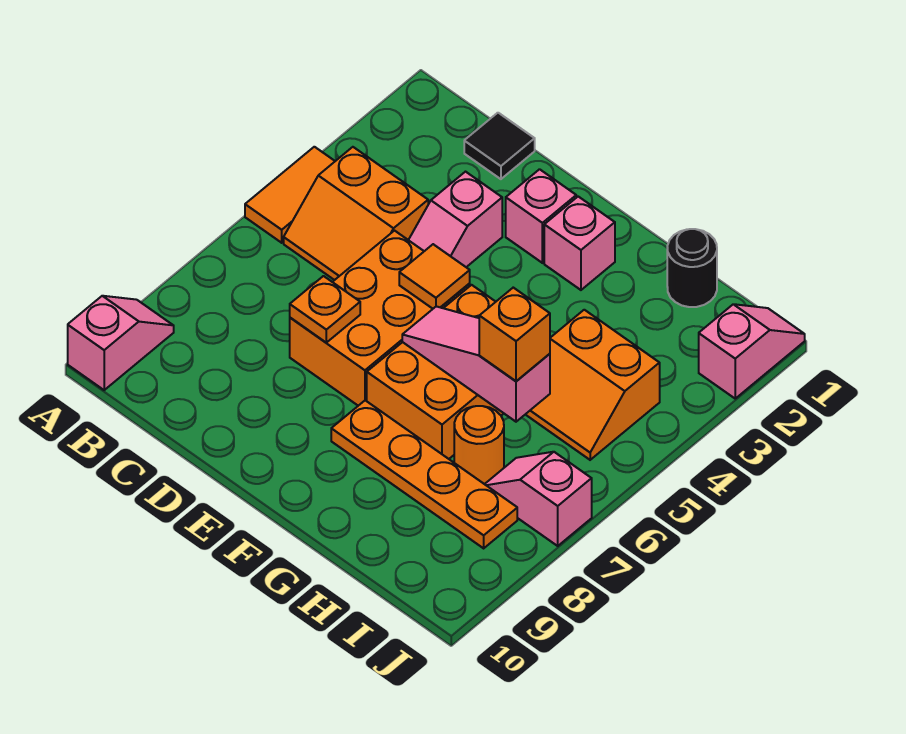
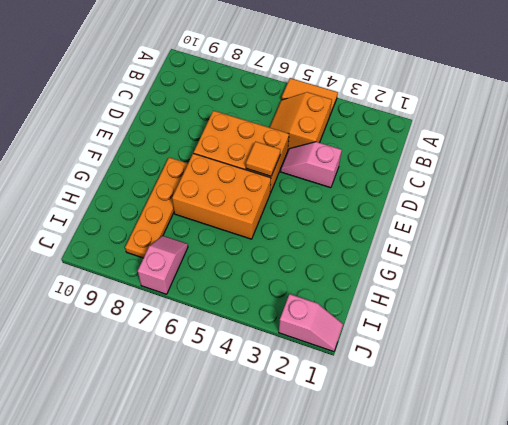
none -> pink slope A9:A10 level 1 top 10
none -> black tile C1 level 1
none -> pink brick E2 level 1

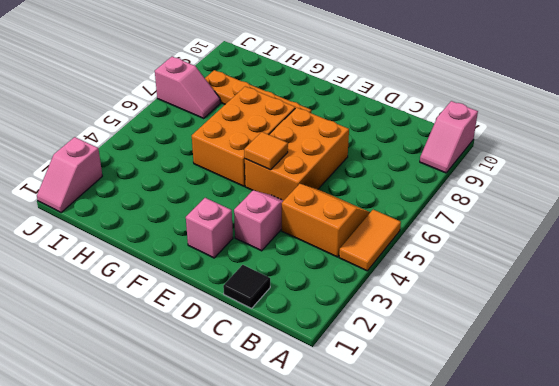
none -> pink brick F2 level 1
none -> black round brick H1 level 1
none -> orange slope H4:I5 level 1 top 4

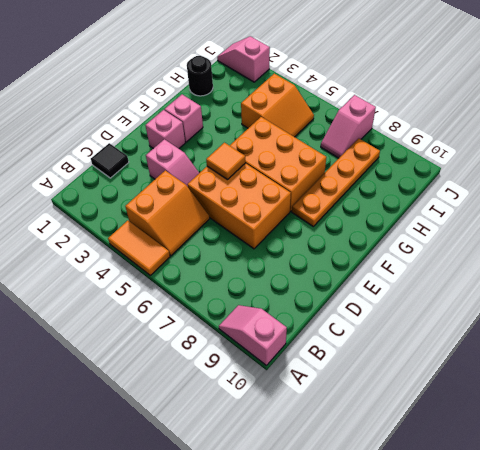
none -> orange round brick H7 level 1
none -> orange plate D7 level 2
none -> pink slope F6:H6 level 2 top H

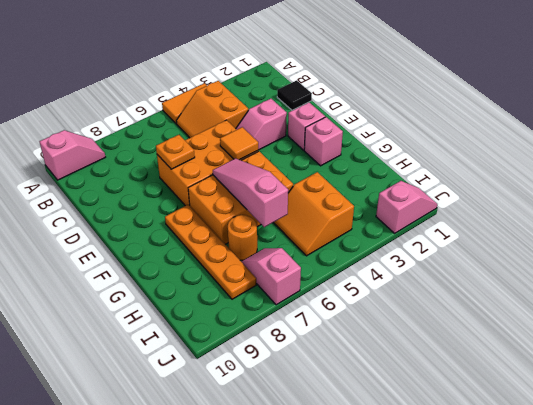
none -> black round brick H1 level 1
none -> orange brick H6 level 3

